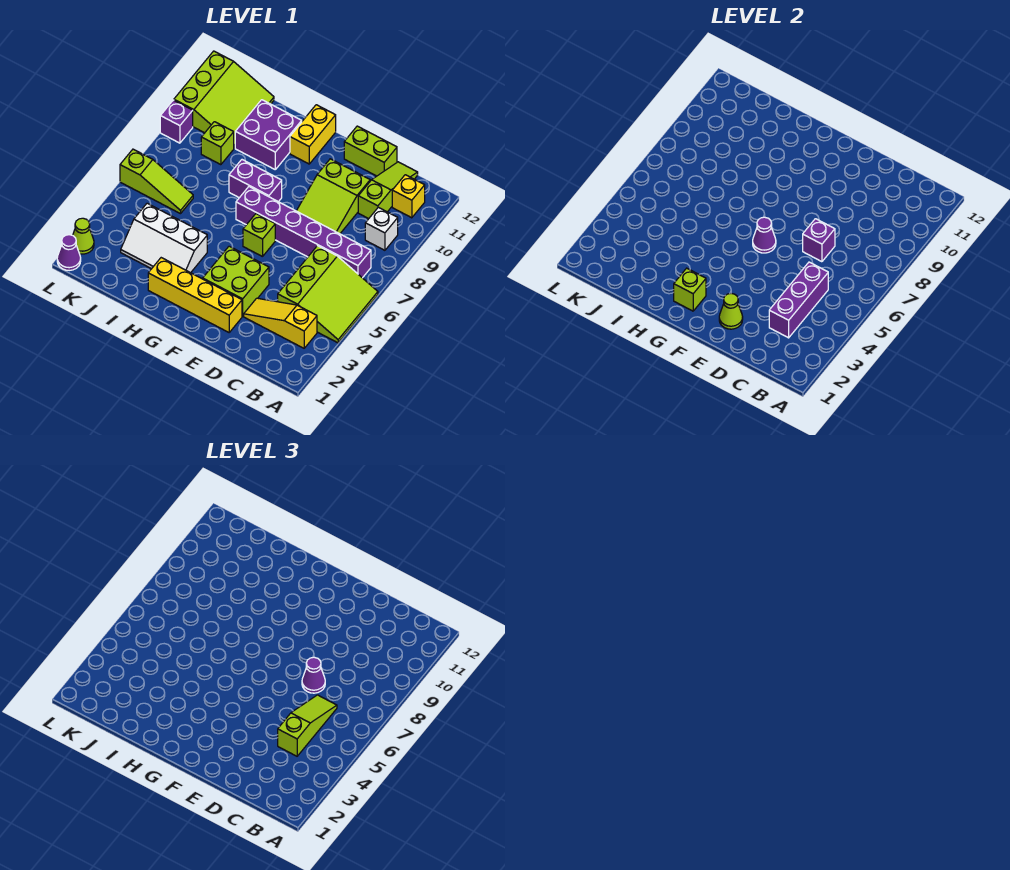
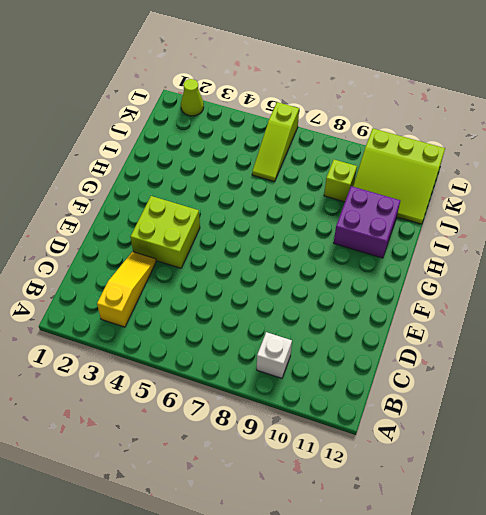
none -> lime slope A4:C6 level 1 top C
none -> purple brick B7:G7 level 1
none -> yellow brick B11 level 1

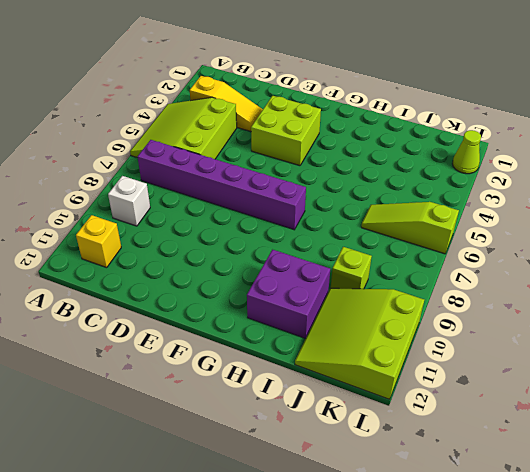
none -> lime slope C10:C12 level 1 top 10
none -> lime slope D8:E10 level 1 top 10
none -> lime brick D12:E12 level 1

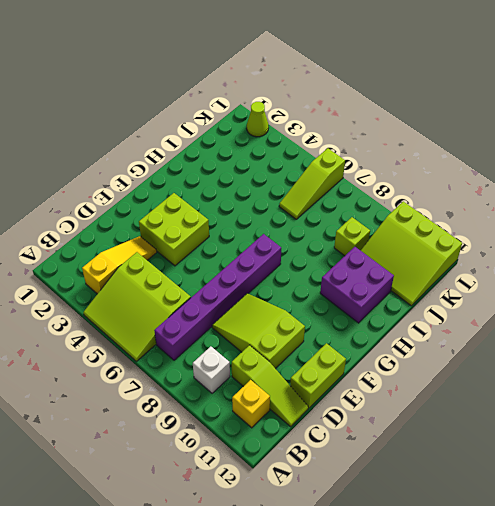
none -> yellow brick E2:H2 level 1
none -> lime brick F6 level 1
none -> purple brick G8:H8 level 1

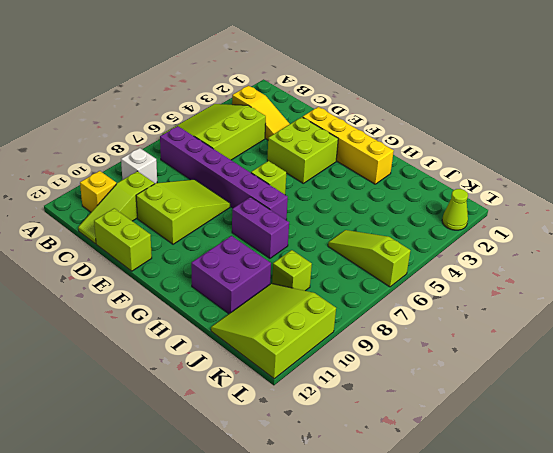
none -> yellow brick G11:G12 level 1
none -> white slope H3:J4 level 1 top 4
none -> purple cone L1 level 1

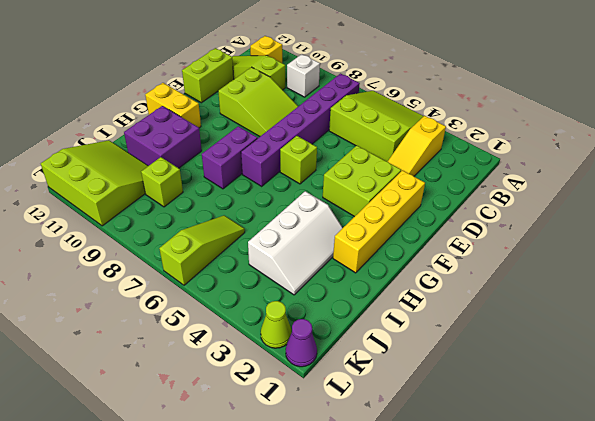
none -> purple brick L9 level 1
none -> purple brick C3:C5 level 2
none -> purple brick D7 level 2

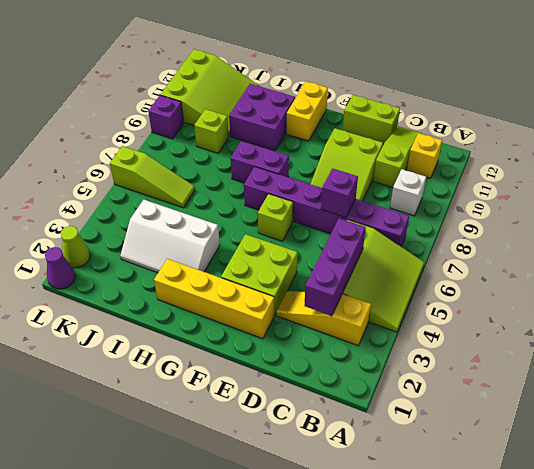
none -> lime cone E2 level 2
none -> purple cone F6 level 2
none -> lime brick G2 level 2

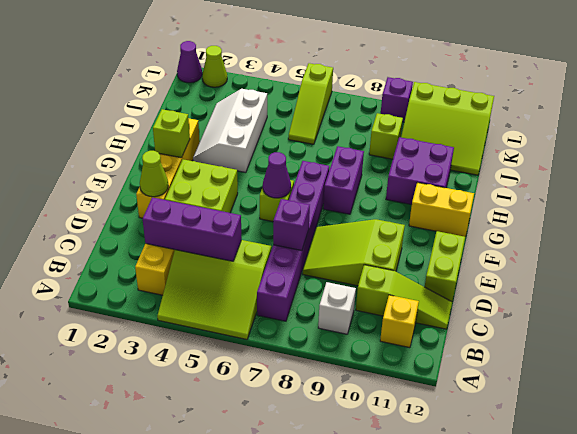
none -> lime slope C4:C6 level 3 top 4
none -> purple cone D7 level 3

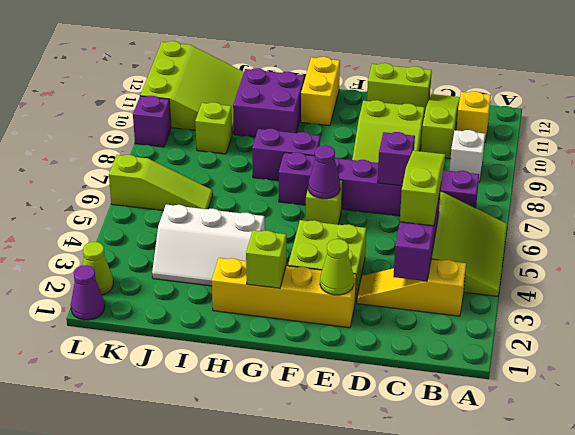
none -> purple cone D7 level 3

